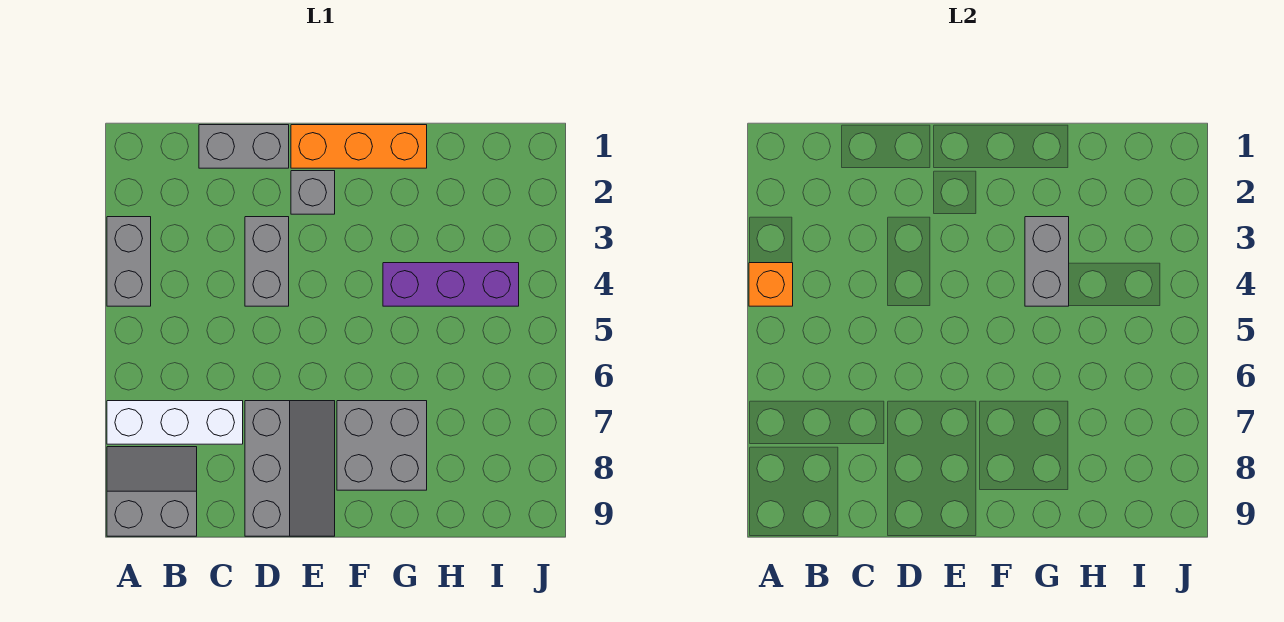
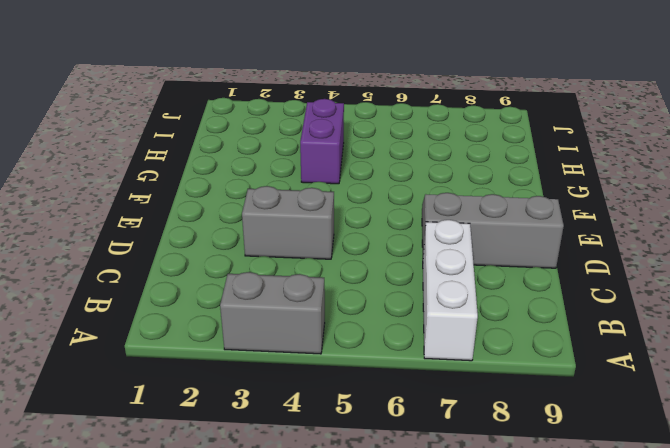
purple brick G4:H4 level 1 -> purple brick G4:I4 level 1
none -> grey slope A8:B9 level 1 top 9
none -> grey brick C1:D1 level 1
none -> orange brick E1:G1 level 1

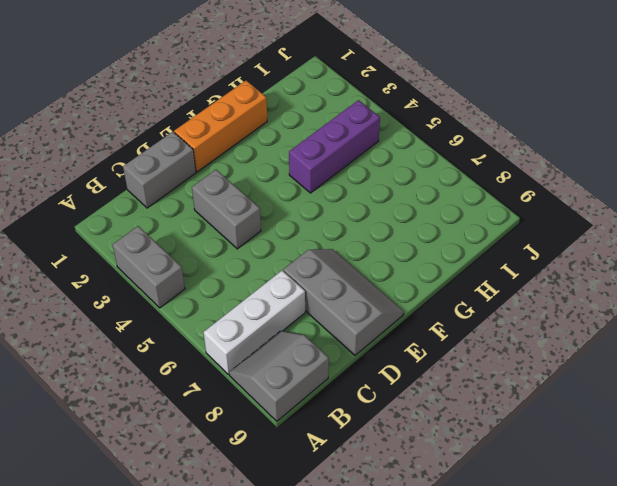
none -> grey brick E2 level 1
none -> grey brick F7:G8 level 1
none -> orange brick A4 level 2

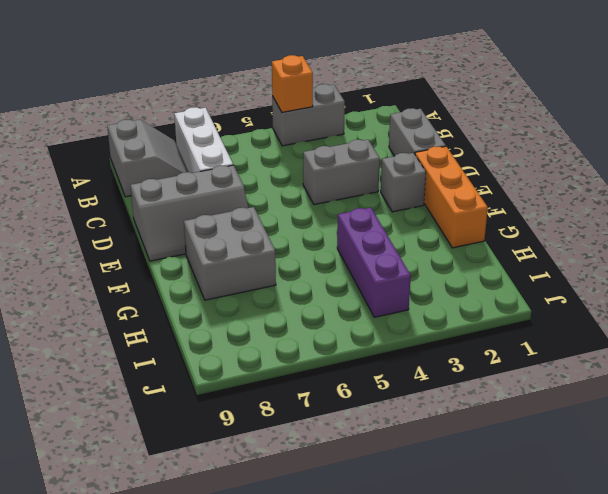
none -> grey brick G3:G4 level 2

